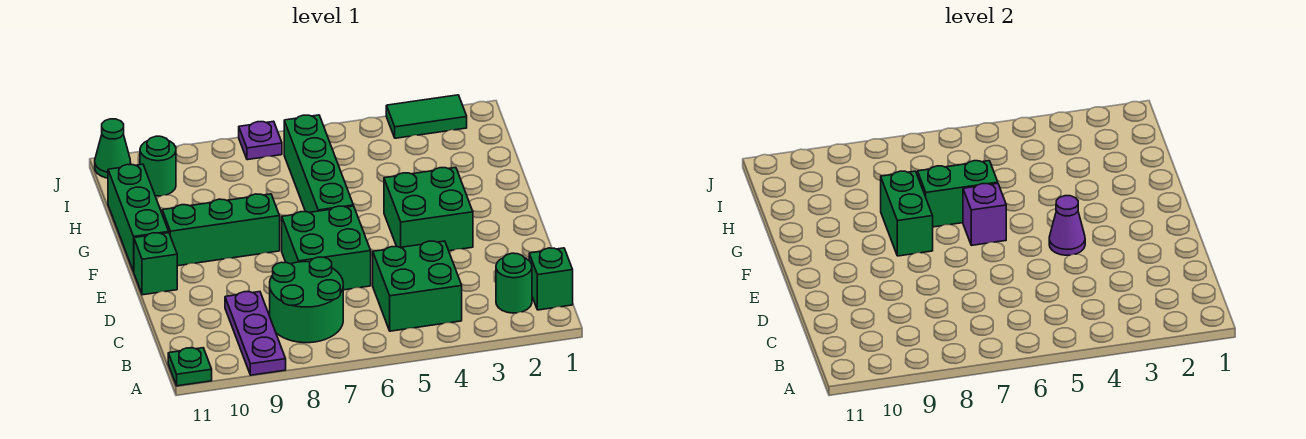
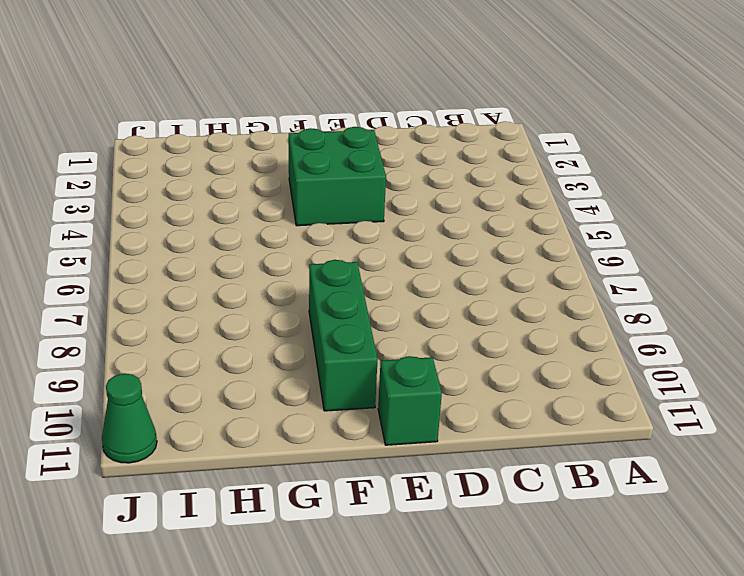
none -> purple plate A9:C9 level 1
none -> green plate A11 level 1
none -> green brick B1 level 1

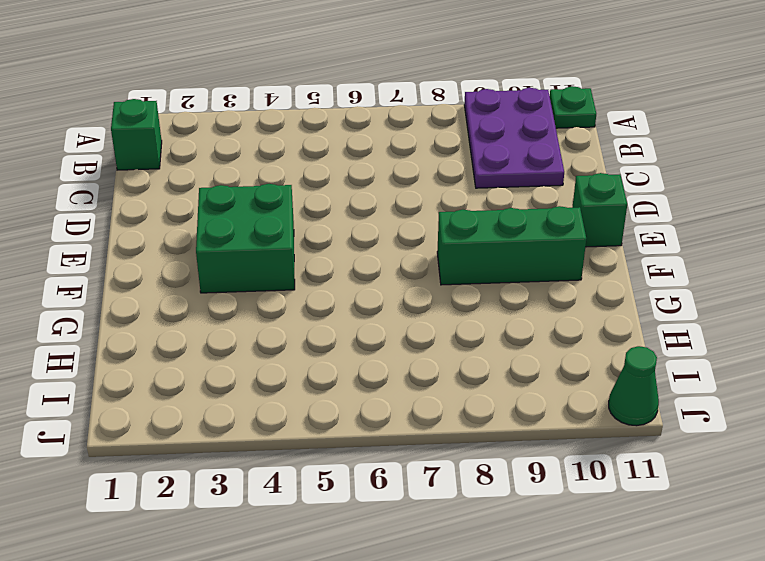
purple plate A9:C10 level 1 -> purple plate A9:C9 level 1
none -> green round brick B2 level 1
none -> green brick B4:C5 level 1
none -> green round brick B7:C8 level 1

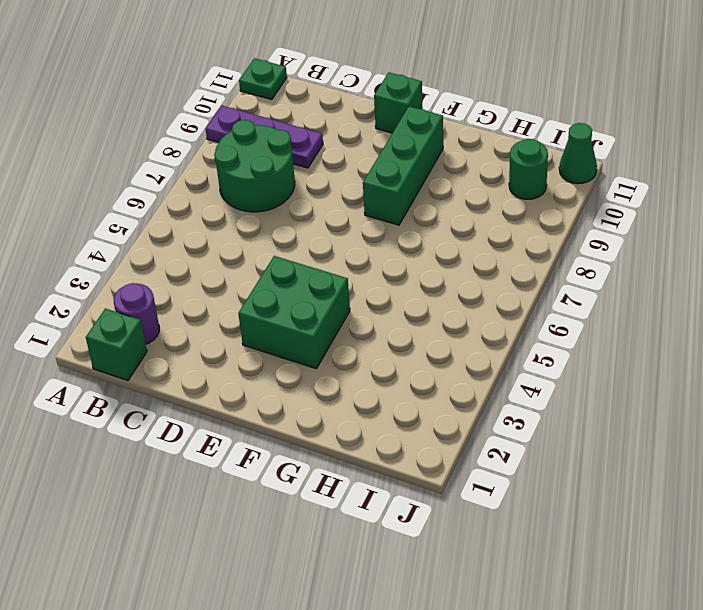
purple round brick B2 level 1 -> green round brick B2 level 1
none -> green brick B4:C5 level 1
none -> green brick D6:E7 level 1
none -> green brick F6:I6 level 1

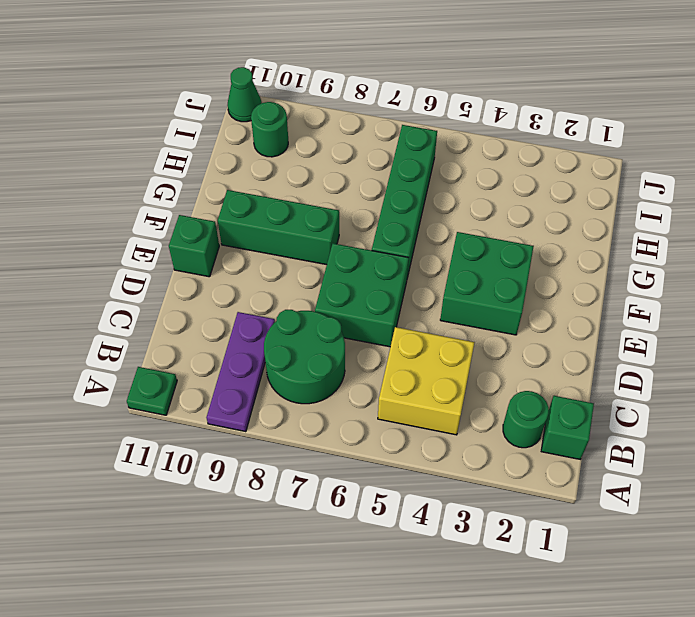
yellow brick B4:C5 level 1 -> green brick B4:C5 level 1
none -> green brick F11:H11 level 1
none -> green tile J2:J3 level 1
none -> purple plate J7 level 1

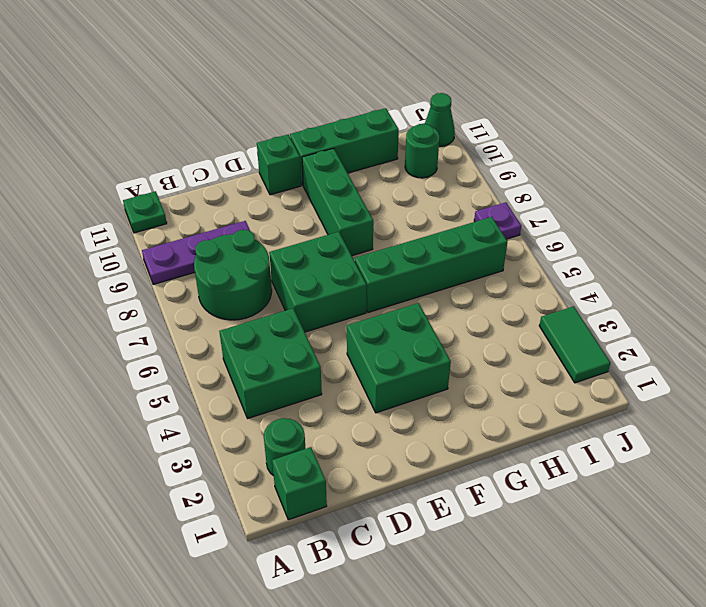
none -> purple cone E4 level 2
none -> purple brick F6 level 2
none -> green brick F8:G8 level 2

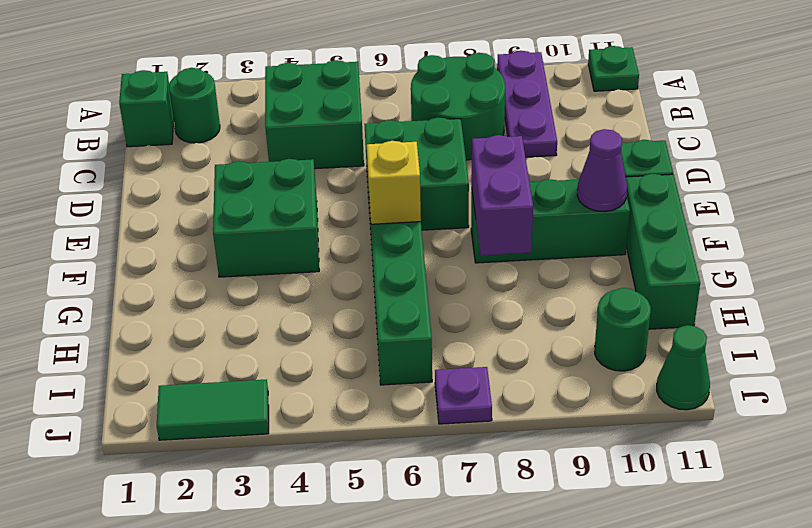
yellow brick F6 level 2 -> purple brick F6 level 2
purple brick F8:G8 level 2 -> green brick F8:G8 level 2
purple cone F10 level 2 -> purple cone E4 level 2
none -> green brick G6:G7 level 2

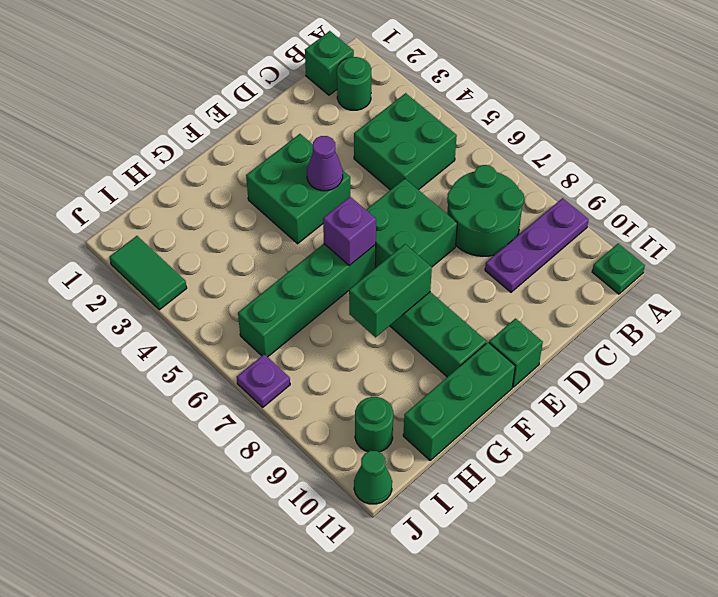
none -> green brick G6:G7 level 2

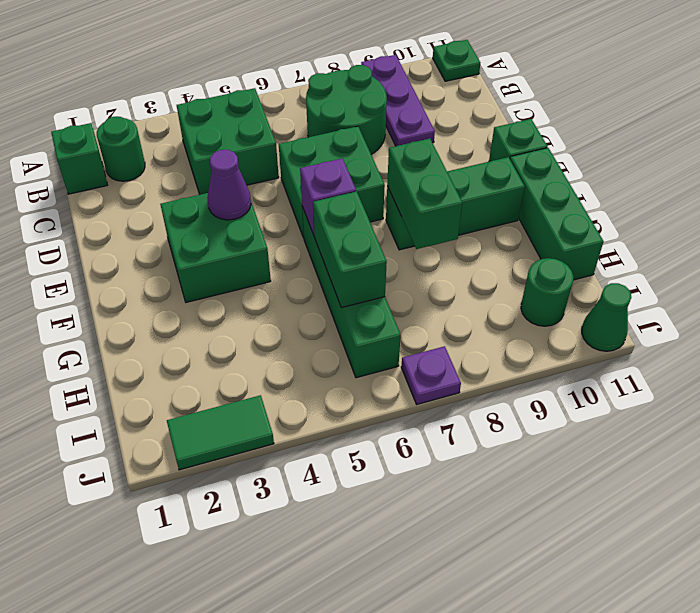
green brick G6:H6 level 2 -> green brick G6:G7 level 2

